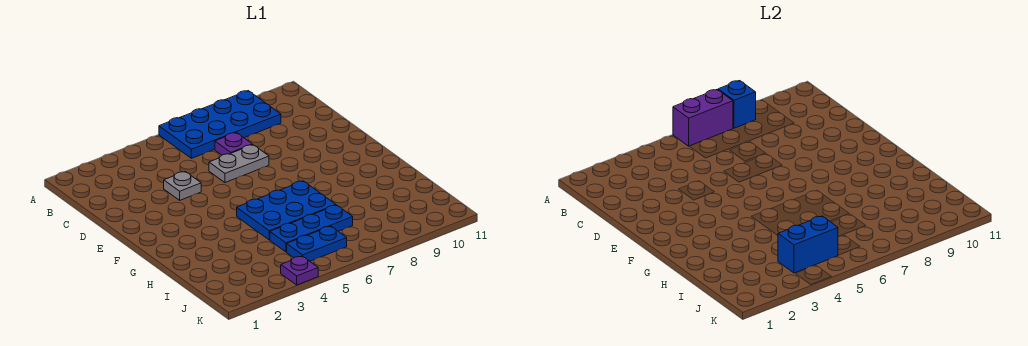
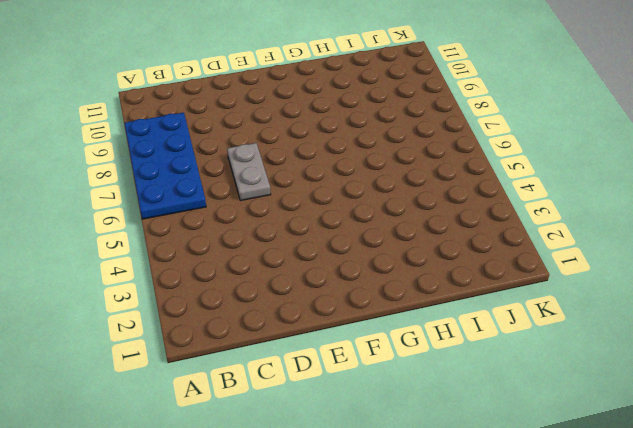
none -> purple plate C7 level 1
none -> grey plate D4 level 1

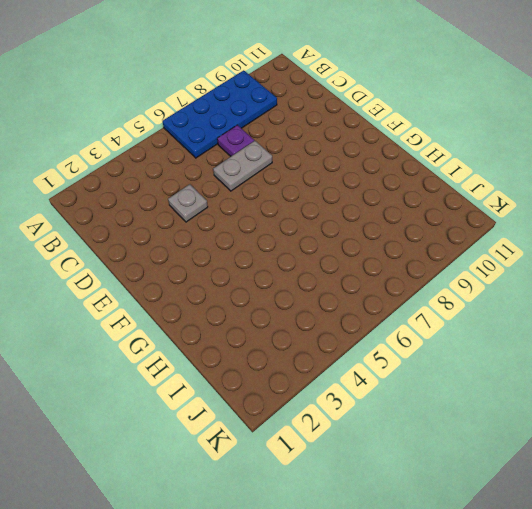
none -> blue plate G5:H7 level 1
none -> blue plate I5:I7 level 1

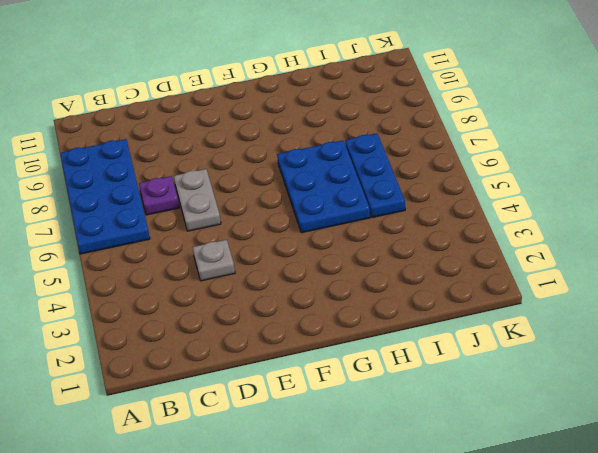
none -> blue plate J5:J6 level 1
none -> purple plate K4 level 1

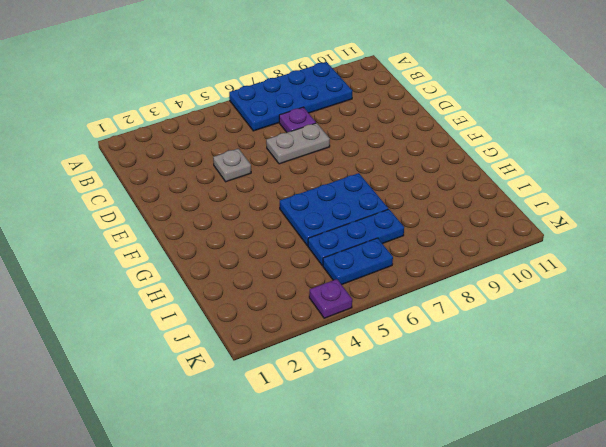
none -> purple brick A6:A7 level 2
none -> blue brick A8 level 2

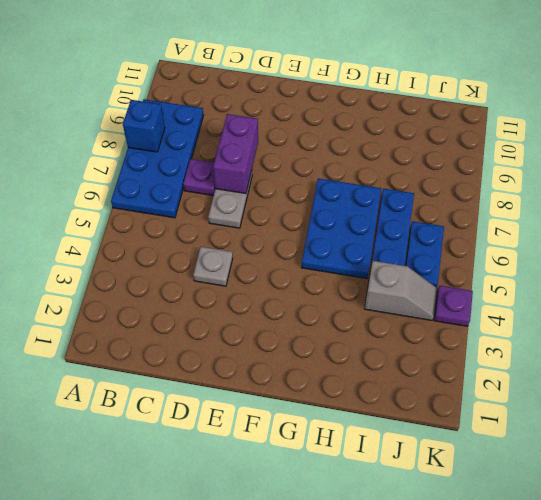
purple brick D7:D8 level 2 -> purple brick A6:A7 level 2
grey slope I4:J4 level 1 top I -> none
none -> blue brick J4:J5 level 2

